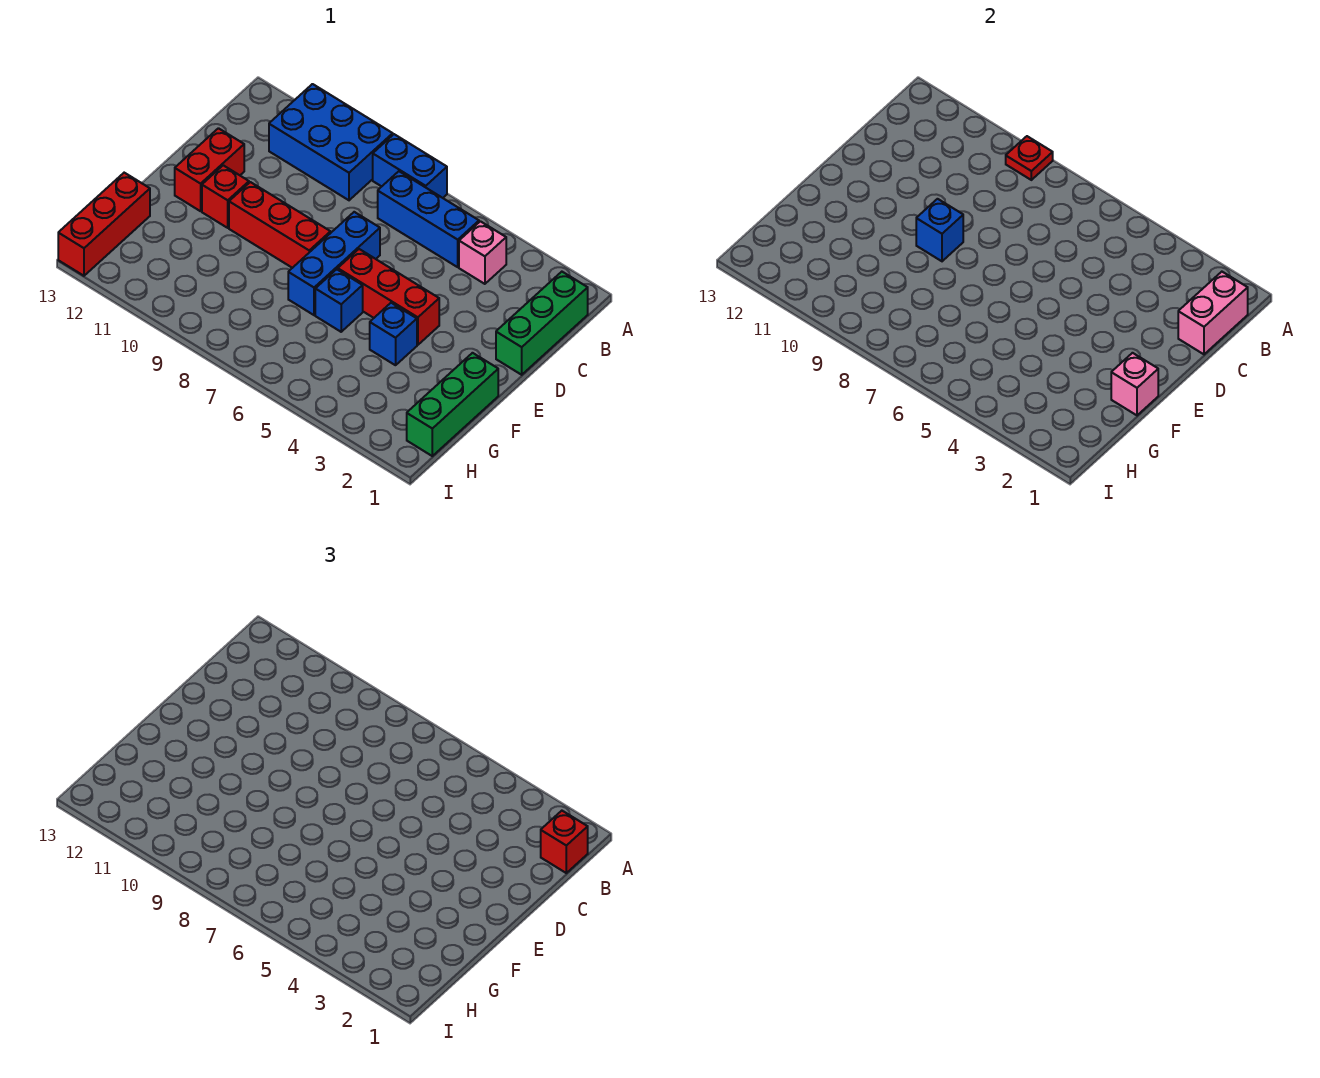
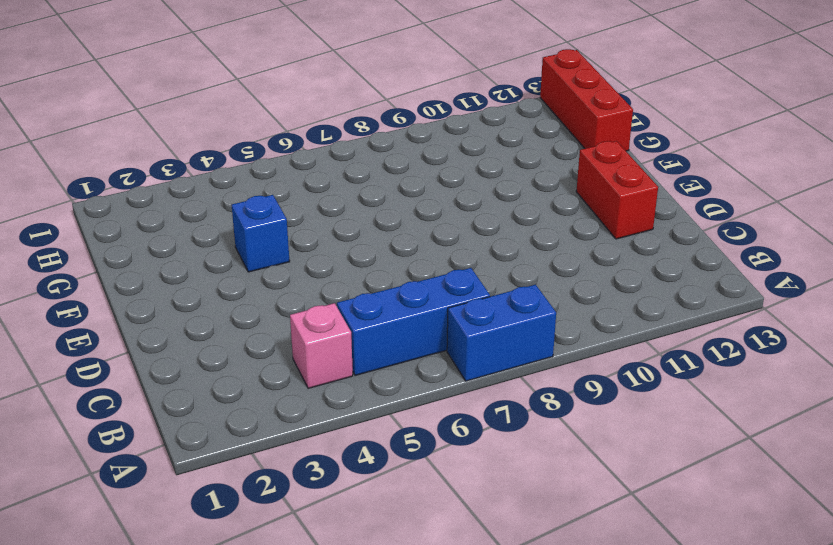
none -> blue brick A9:B11 level 1
none -> green brick B1:D1 level 1
none -> blue brick D7:F7 level 1

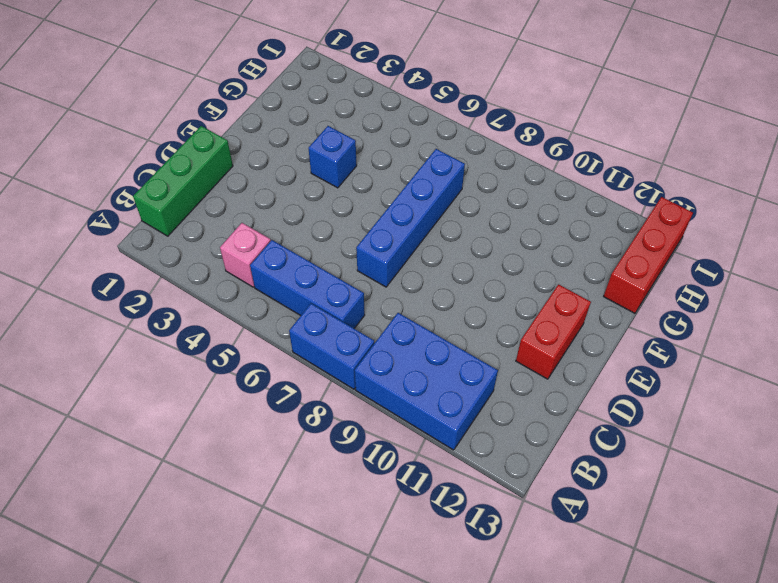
blue brick D7:G7 level 1 -> blue brick D7:F7 level 1
none -> red brick E4:E6 level 1
none -> red brick E8:E10 level 1
none -> red brick E11 level 1

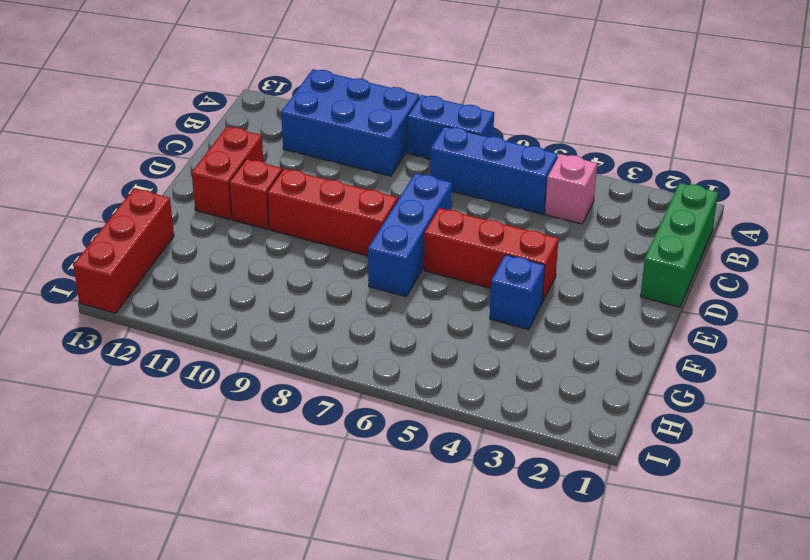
none -> green brick F1:H1 level 1
none -> blue brick F6 level 1
none -> red plate A9 level 2

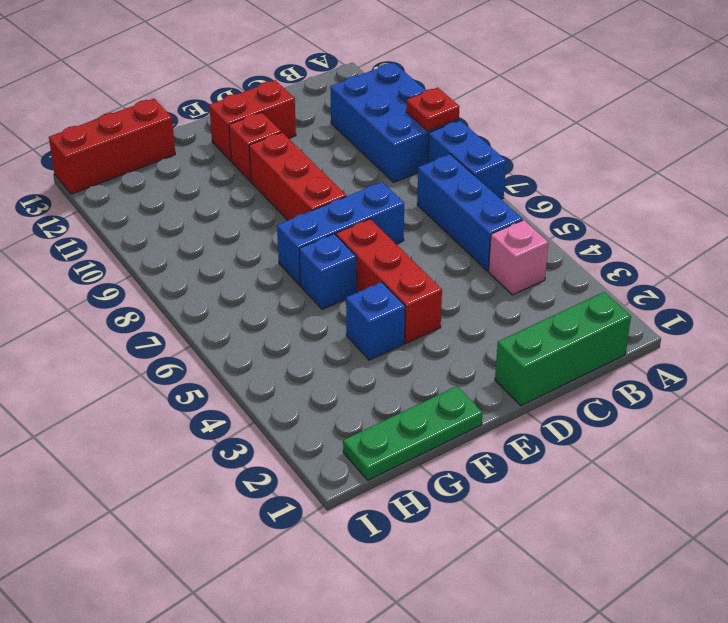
green plate F1:H1 level 1 -> green brick F1:H1 level 1
none -> pink brick B1:C1 level 2
none -> blue brick E9 level 2
none -> pink brick F1 level 2

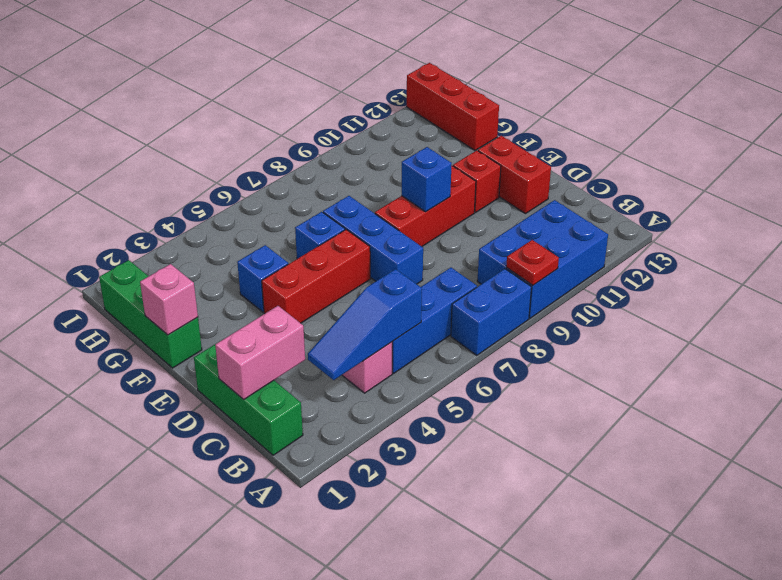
blue slope B3:B5 level 2 top 5 -> none
pink brick C1:C2 level 2 -> pink brick B1:C1 level 2
none -> red brick B1 level 3

